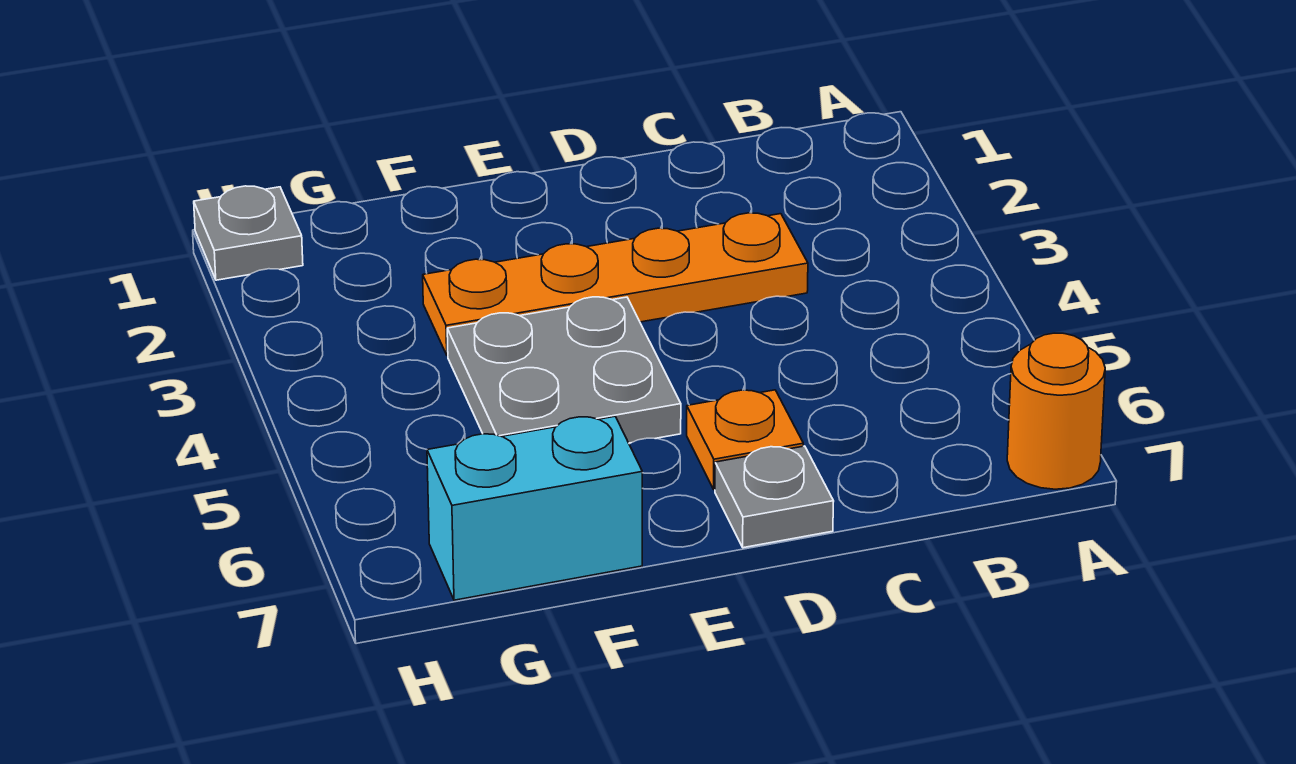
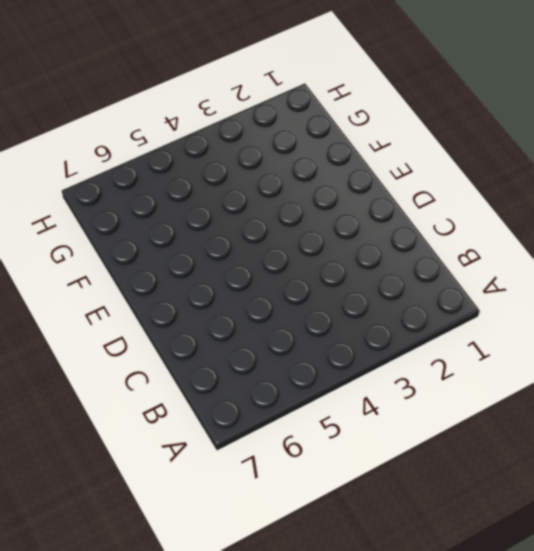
none -> orange round brick A7 level 1
none -> orange plate C3:F3 level 1

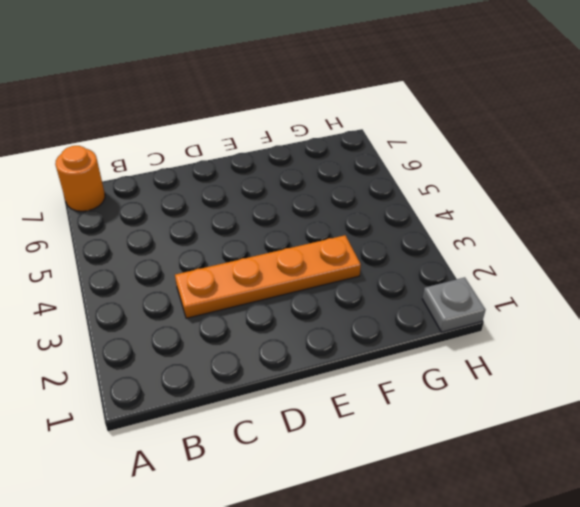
none -> orange plate D6 level 1
none -> grey plate D7 level 1

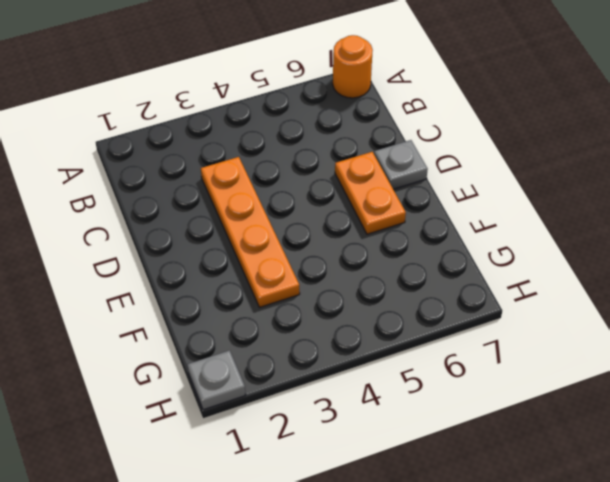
orange plate D6:E6 level 1 -> orange plate D6 level 1
none -> grey plate E4:F5 level 1
none -> cyan brick F7:G7 level 1

